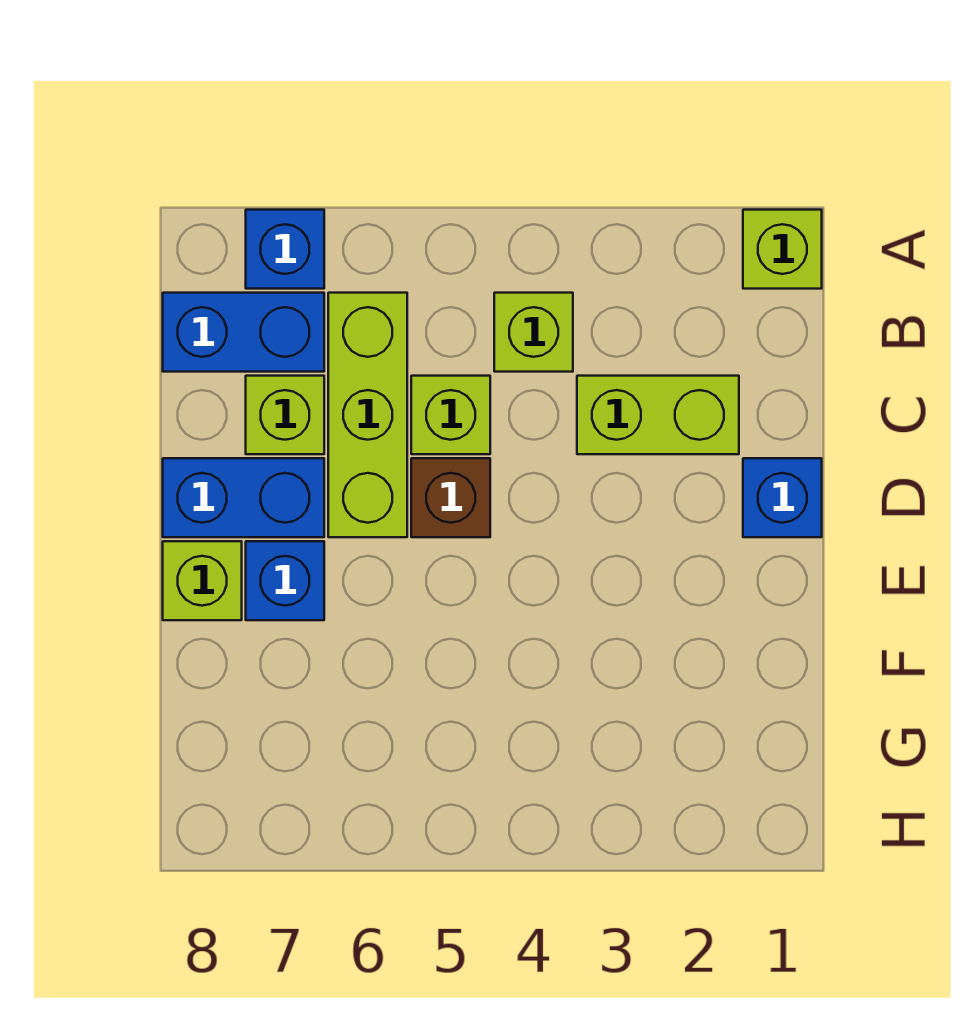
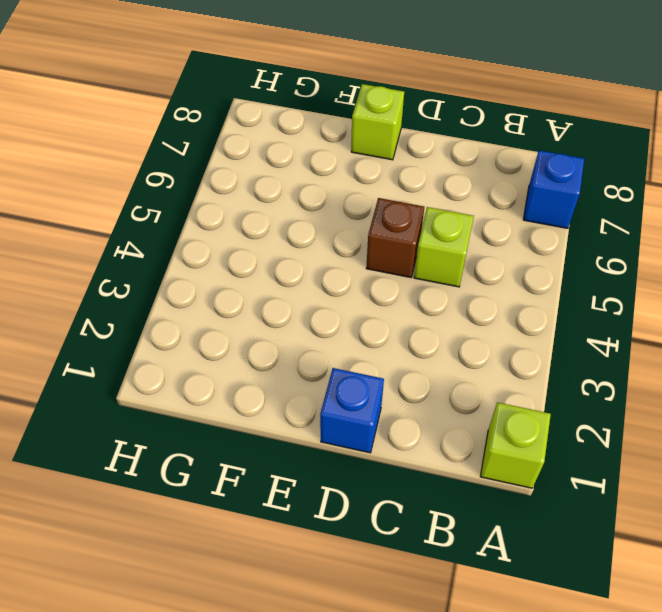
none -> lime brick B4 level 1
none -> lime brick B6:D6 level 1
none -> blue brick B7:B8 level 1

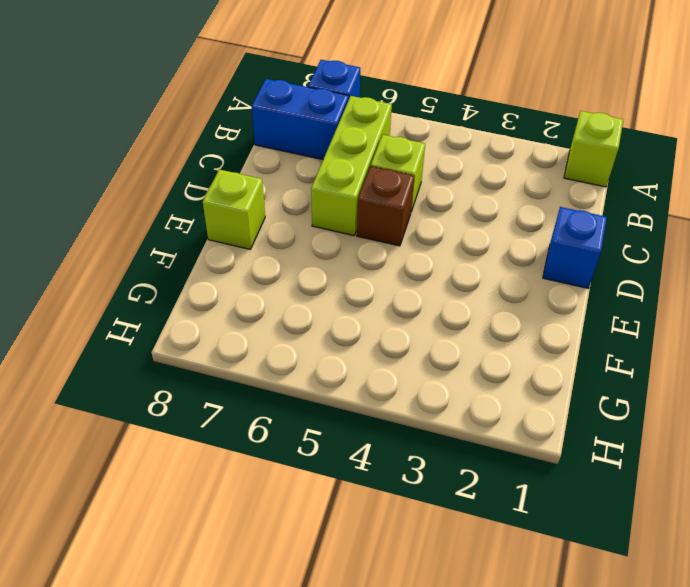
none -> lime brick B4 level 1
none -> lime brick C2:C3 level 1
none -> lime brick C7 level 1

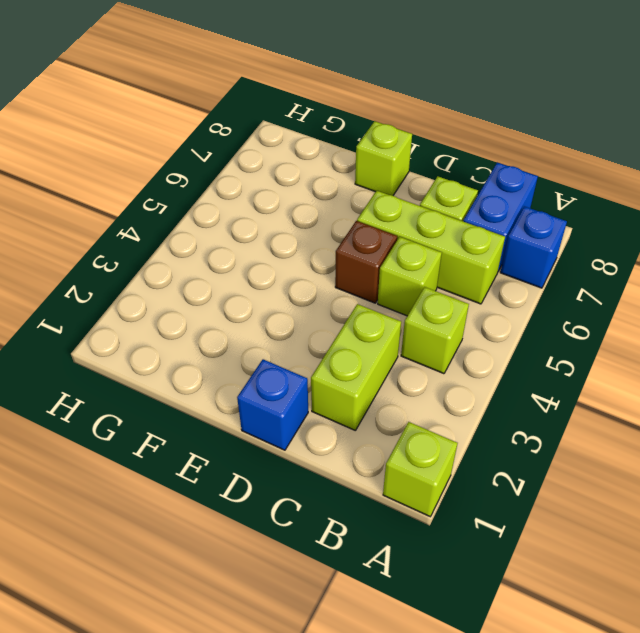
none -> blue brick D7:D8 level 1
none -> blue brick E7 level 1

